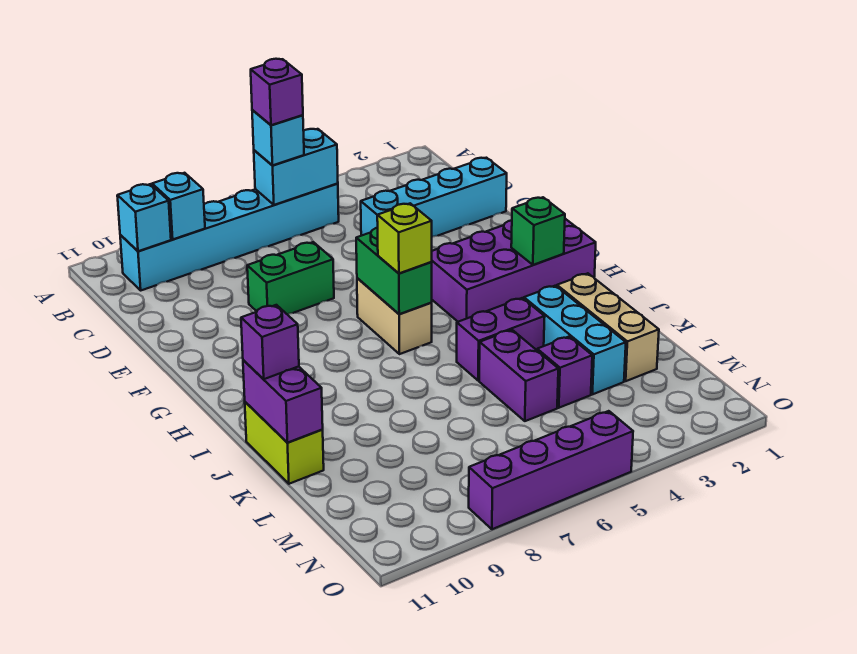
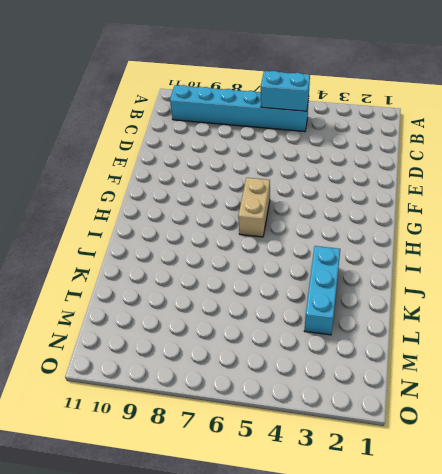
none -> cyan brick D1:D4 level 1
none -> green brick E7:E8 level 1
none -> purple brick G1:H4 level 1

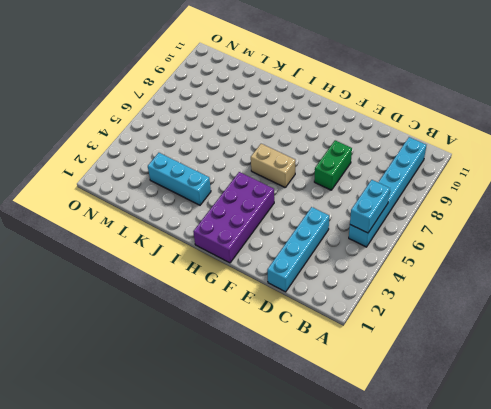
none -> tan brick J2:L2 level 1
none -> purple brick J4:J5 level 1
none -> lime brick J11:K11 level 1

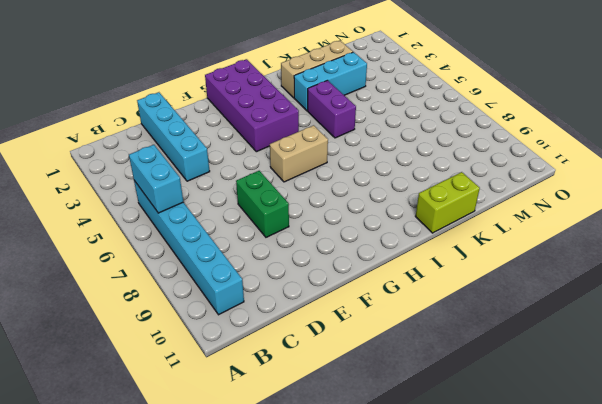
none -> purple brick K5:L5 level 1
none -> purple brick L4 level 1
none -> purple brick O5:O8 level 1

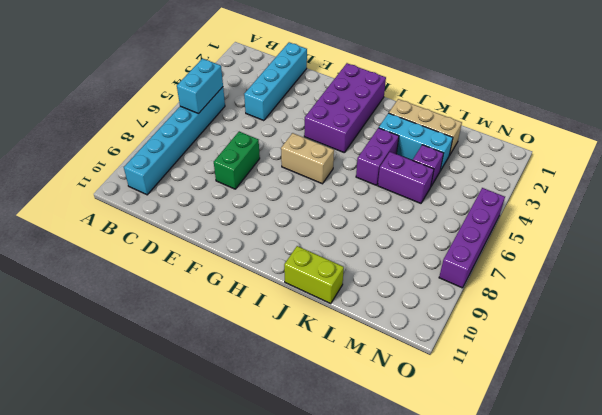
none -> cyan brick B9 level 2
none -> cyan brick B10 level 2
none -> green brick G6:H6 level 2

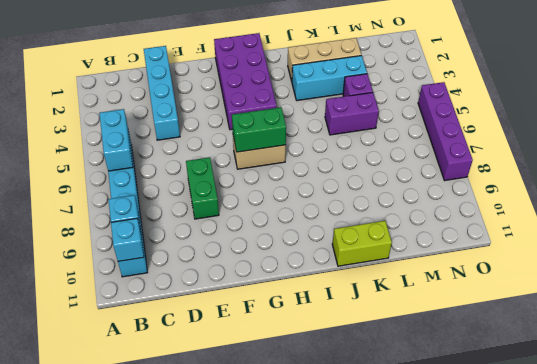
none -> purple brick J4:J5 level 1
none -> green brick H2 level 2
none -> purple brick J11:K11 level 2

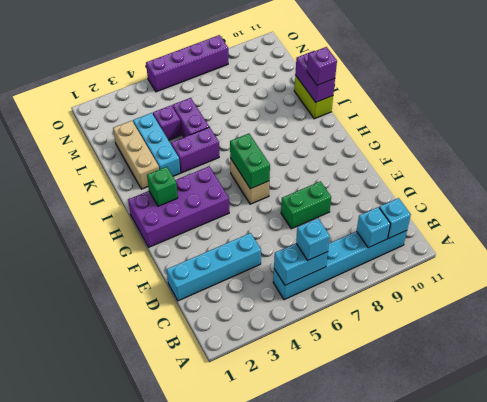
none -> lime brick H6 level 3
none -> purple brick B6 level 4

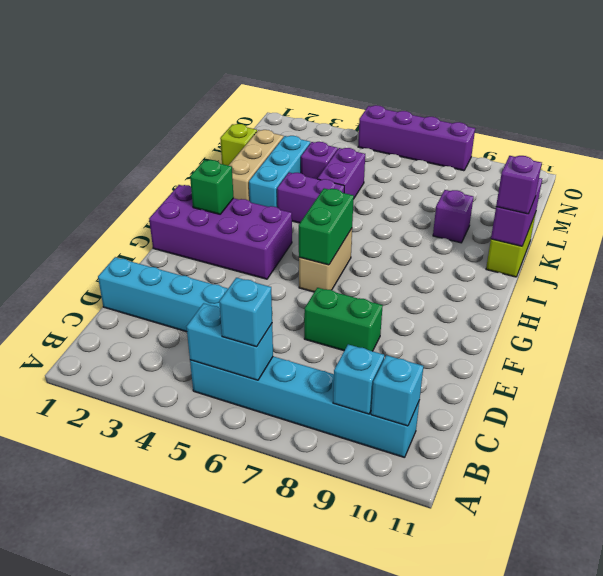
purple brick K9 level 1 -> purple brick B6 level 4
lime brick L1 level 1 -> lime brick H6 level 3

